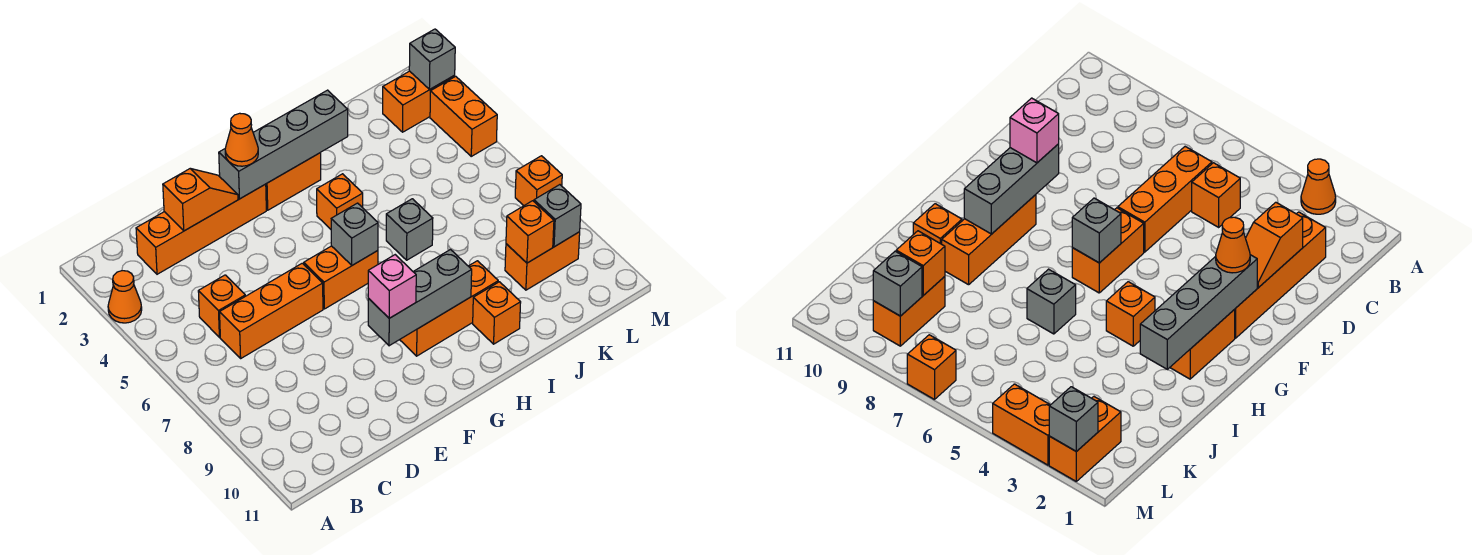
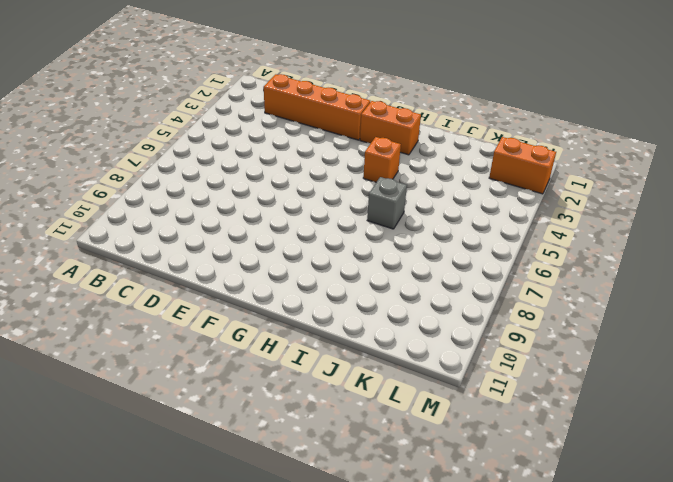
none -> orange cone A3 level 1
none -> orange brick C5 level 1
none -> orange brick C6:E6 level 1

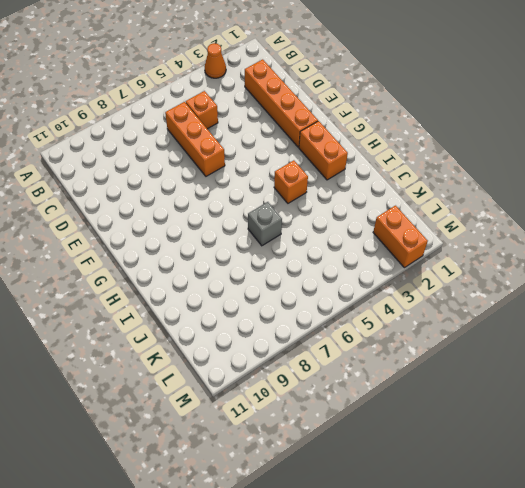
none -> orange brick F6:G6 level 1
none -> orange brick G9:I9 level 1
none -> orange brick I10 level 1

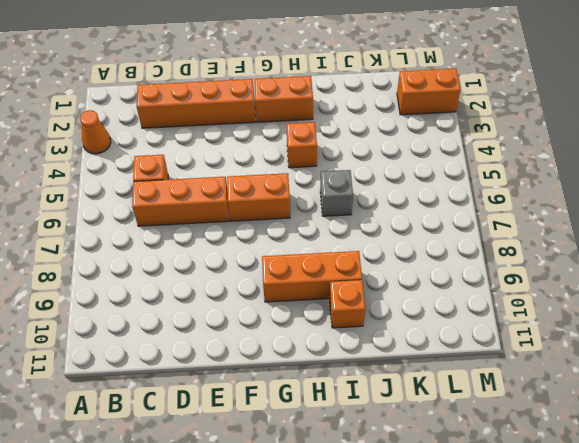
none -> orange brick K9:L9 level 1
none -> orange brick M3:M4 level 1
none -> orange brick M7 level 1

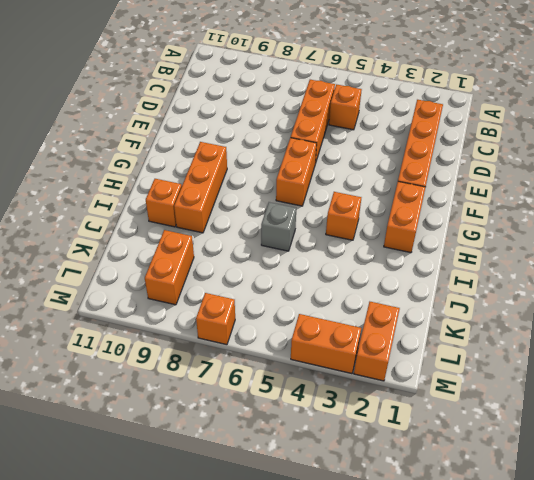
none -> orange cone A3 level 1
none -> orange slope D2:E2 level 2 top D
none -> grey brick F2:I2 level 2

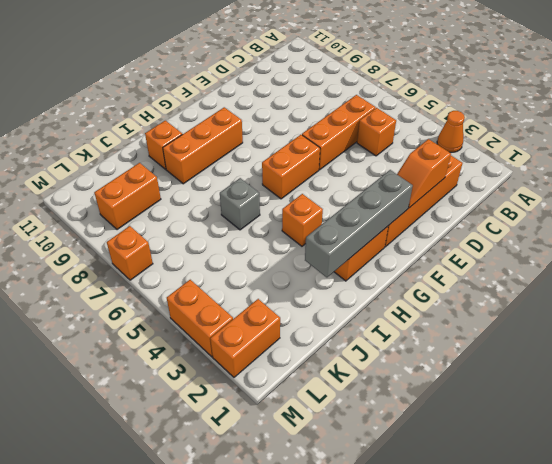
none -> grey brick F9:H9 level 2
none -> grey brick G6 level 2
none -> orange brick K9 level 2

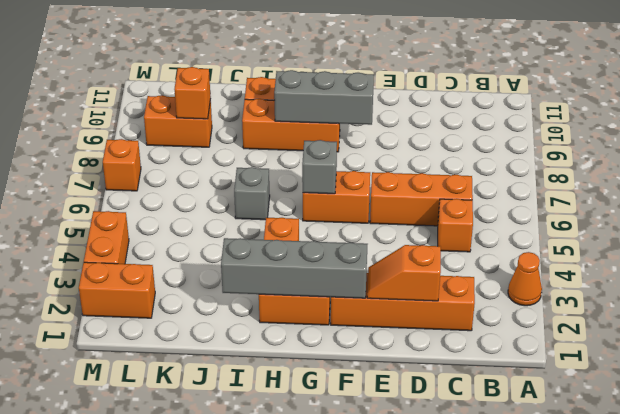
none -> grey brick L9 level 2
none -> grey brick M2 level 2
none -> orange cone F2 level 3

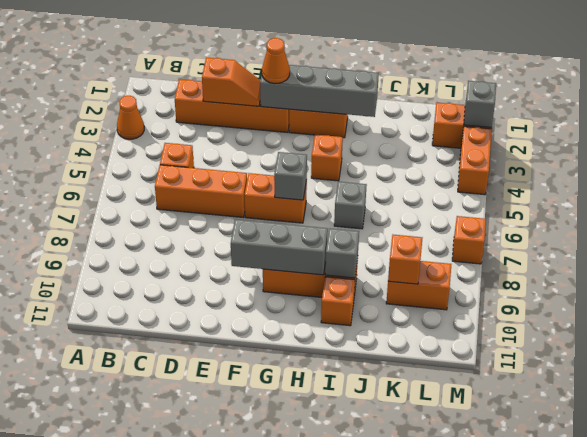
grey brick I9 level 2 -> grey brick L9 level 2
none -> pink brick F9 level 3

